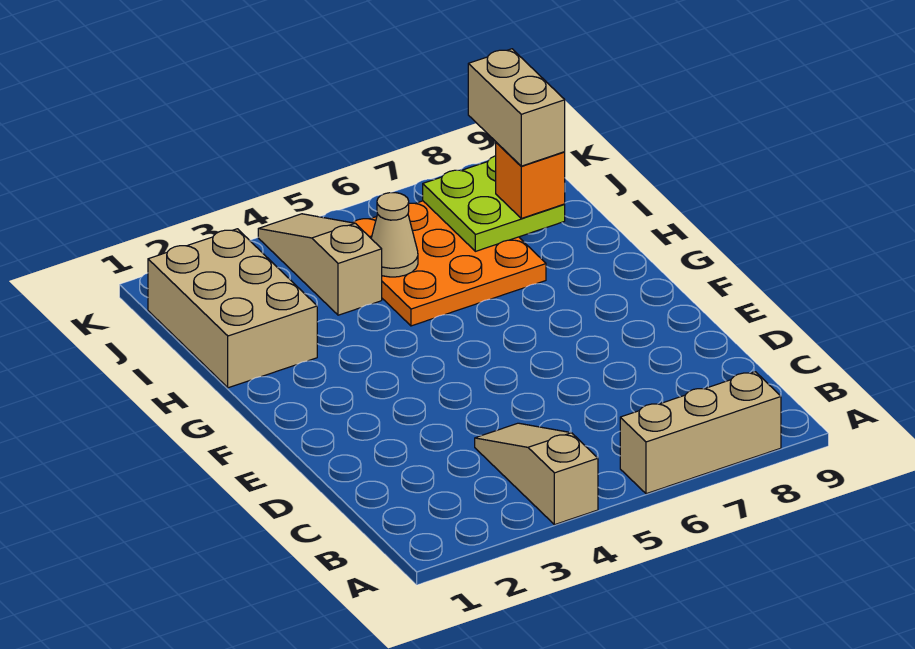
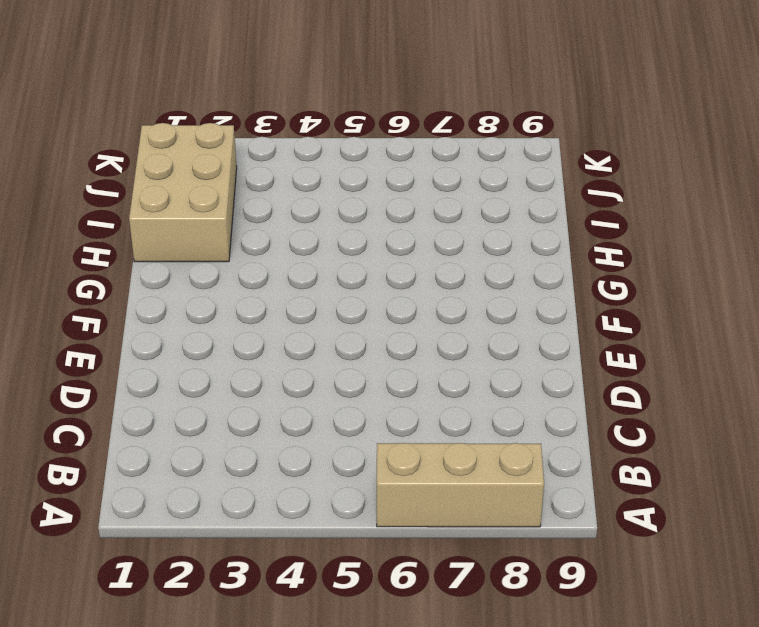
none -> tan slope A4:C4 level 1 top A
none -> orange plate H5:J7 level 1

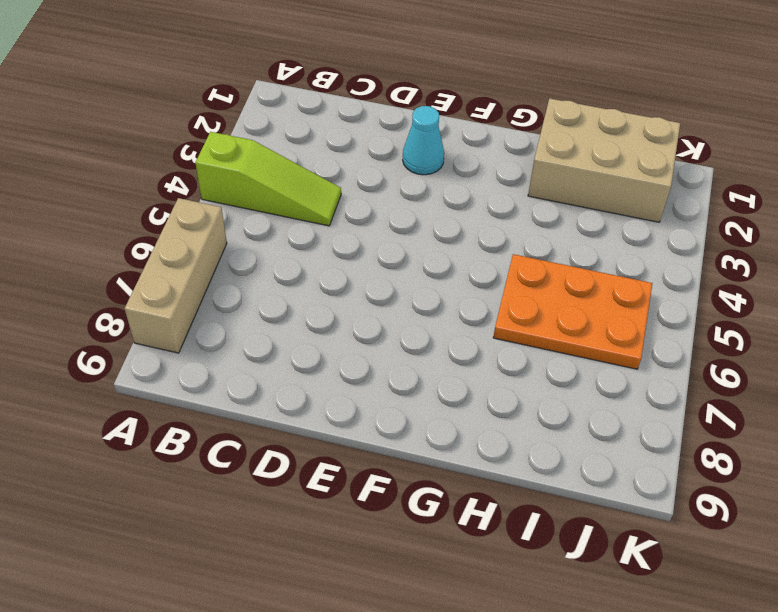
lime slope A4:C4 level 1 top A -> tan slope A4:C4 level 1 top A
cyan cone E2 level 1 -> none
orange plate H5:J6 level 1 -> orange plate H5:J7 level 1
none -> tan slope I4:K4 level 1 top I
none -> tan cone I5 level 2

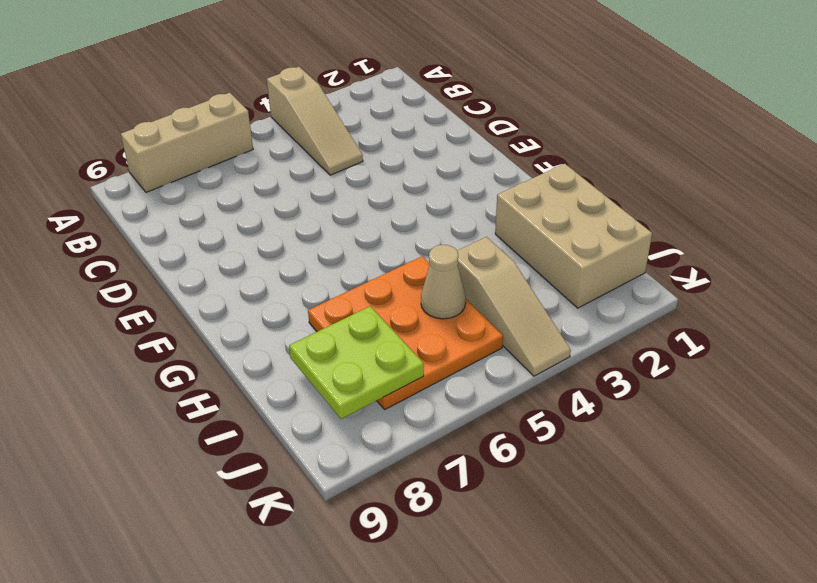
none -> orange brick I8 level 3
none -> tan brick I8:J8 level 4

